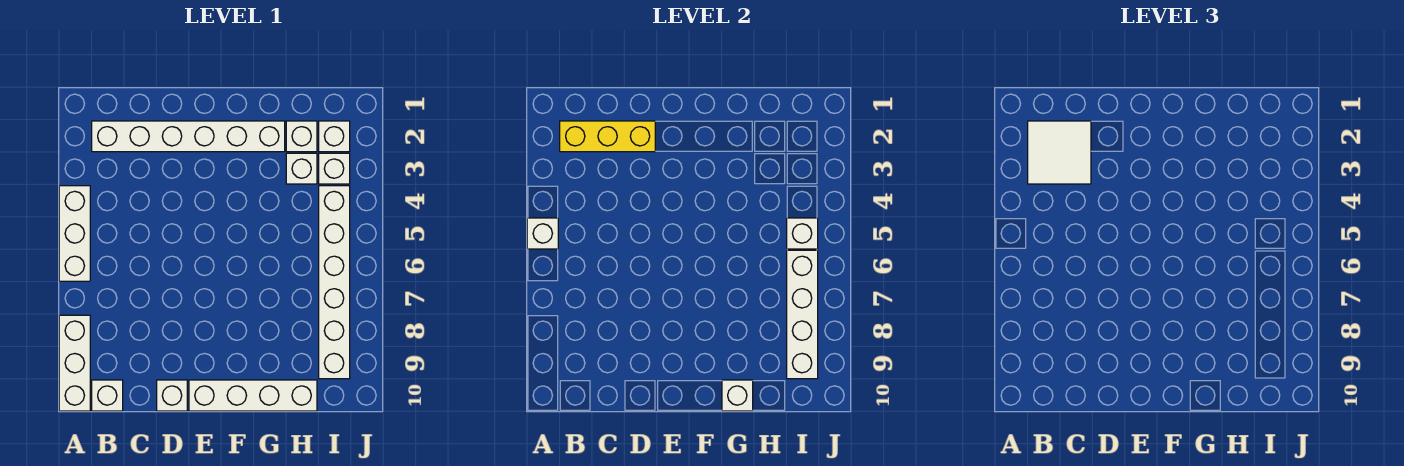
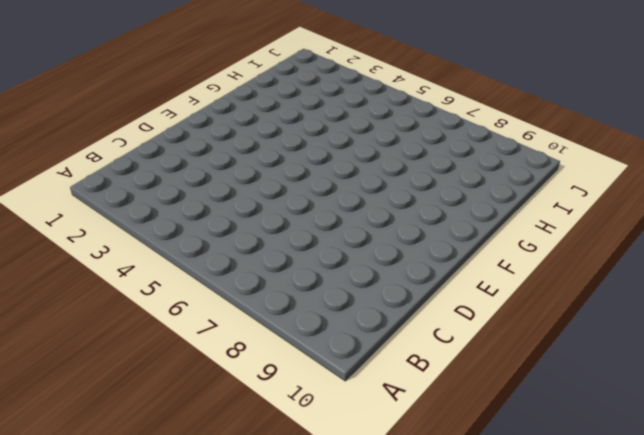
none -> white brick A4:A6 level 1
none -> white brick A8:A10 level 1
none -> white brick B2:G2 level 1

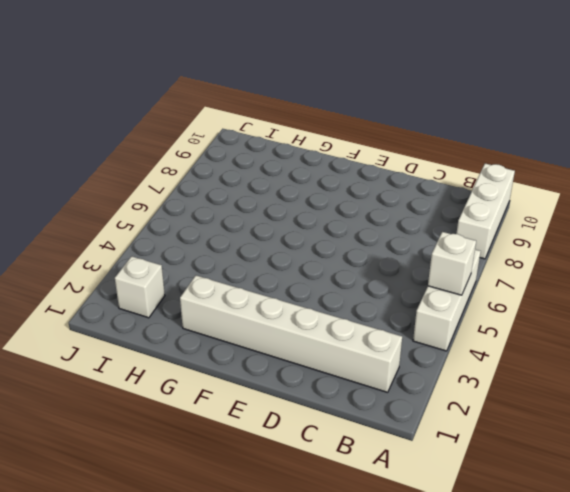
none -> white brick B10 level 1
none -> white brick D10 level 1
none -> white brick E10:H10 level 1

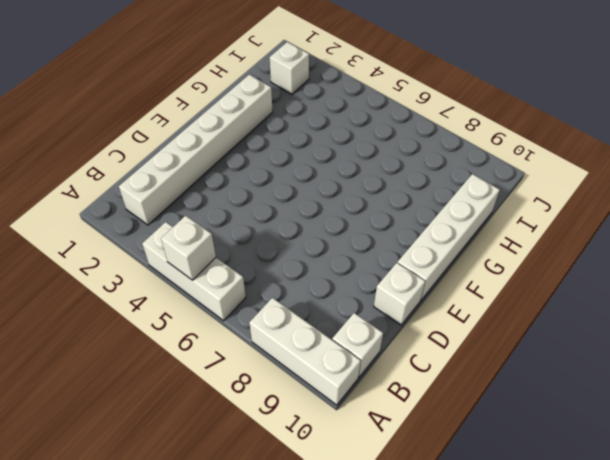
none -> white brick H2 level 1
none -> white brick H3 level 1
none -> white brick I3 level 1

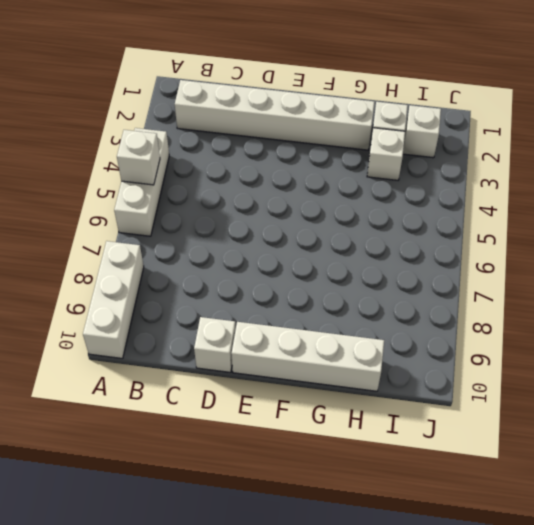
none -> white brick B10 level 1
none -> white brick I3 level 1
none -> white brick I4:I9 level 1

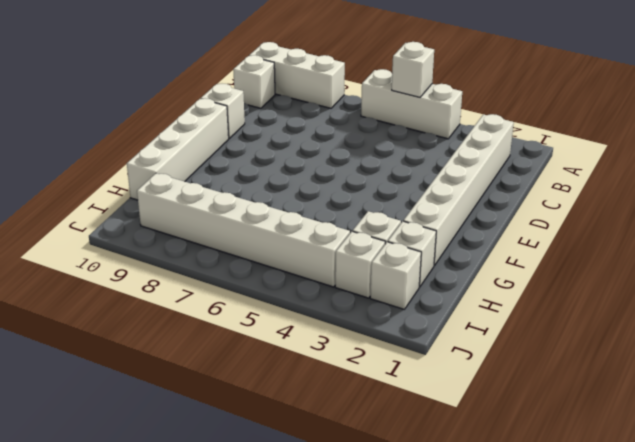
none -> yellow brick B2:D2 level 2
none -> white brick G10 level 2
none -> white brick I5 level 2

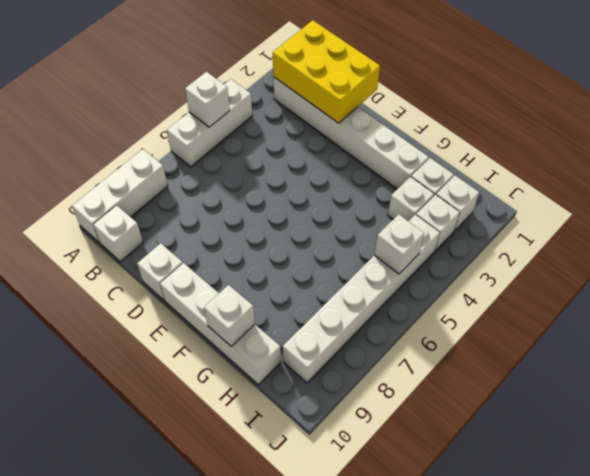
yellow brick B1:D2 level 2 -> yellow brick B2:D2 level 2
none -> white brick I6:I9 level 2
none -> white tile B2:C3 level 3

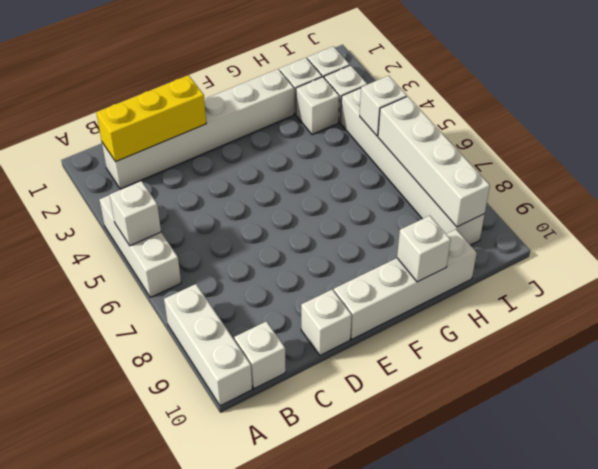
none -> white tile B2:C3 level 3

